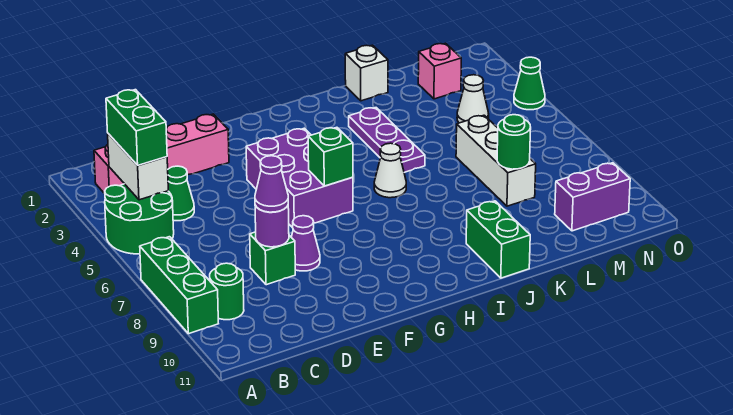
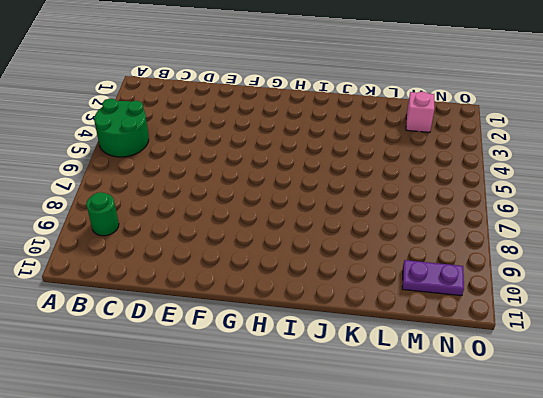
purple plate M10:N10 level 1 -> purple brick M10:N10 level 1
none -> green brick A7:A9 level 1
none -> pink brick B2:E2 level 1
none -> green cone C4 level 1

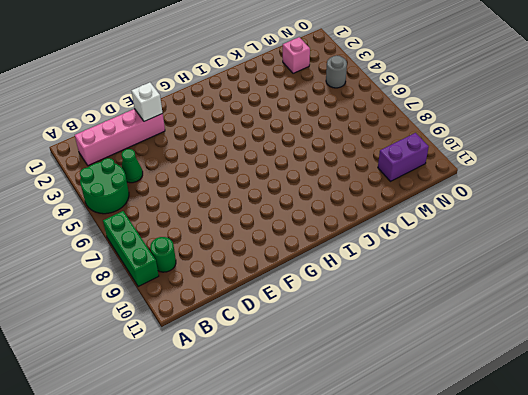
white brick E2 level 2 -> white brick K1 level 1
grey round brick N4 level 1 -> none
none -> green brick D8 level 1
none -> purple cone E8 level 1
none -> purple brick F4:G6 level 1

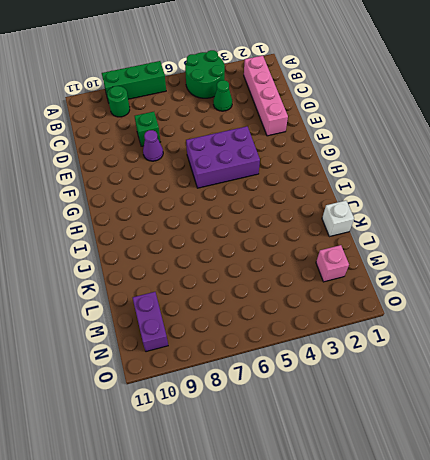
none -> white cone I6 level 1
none -> purple plate J3:J5 level 1
none -> green brick J10:J11 level 1

